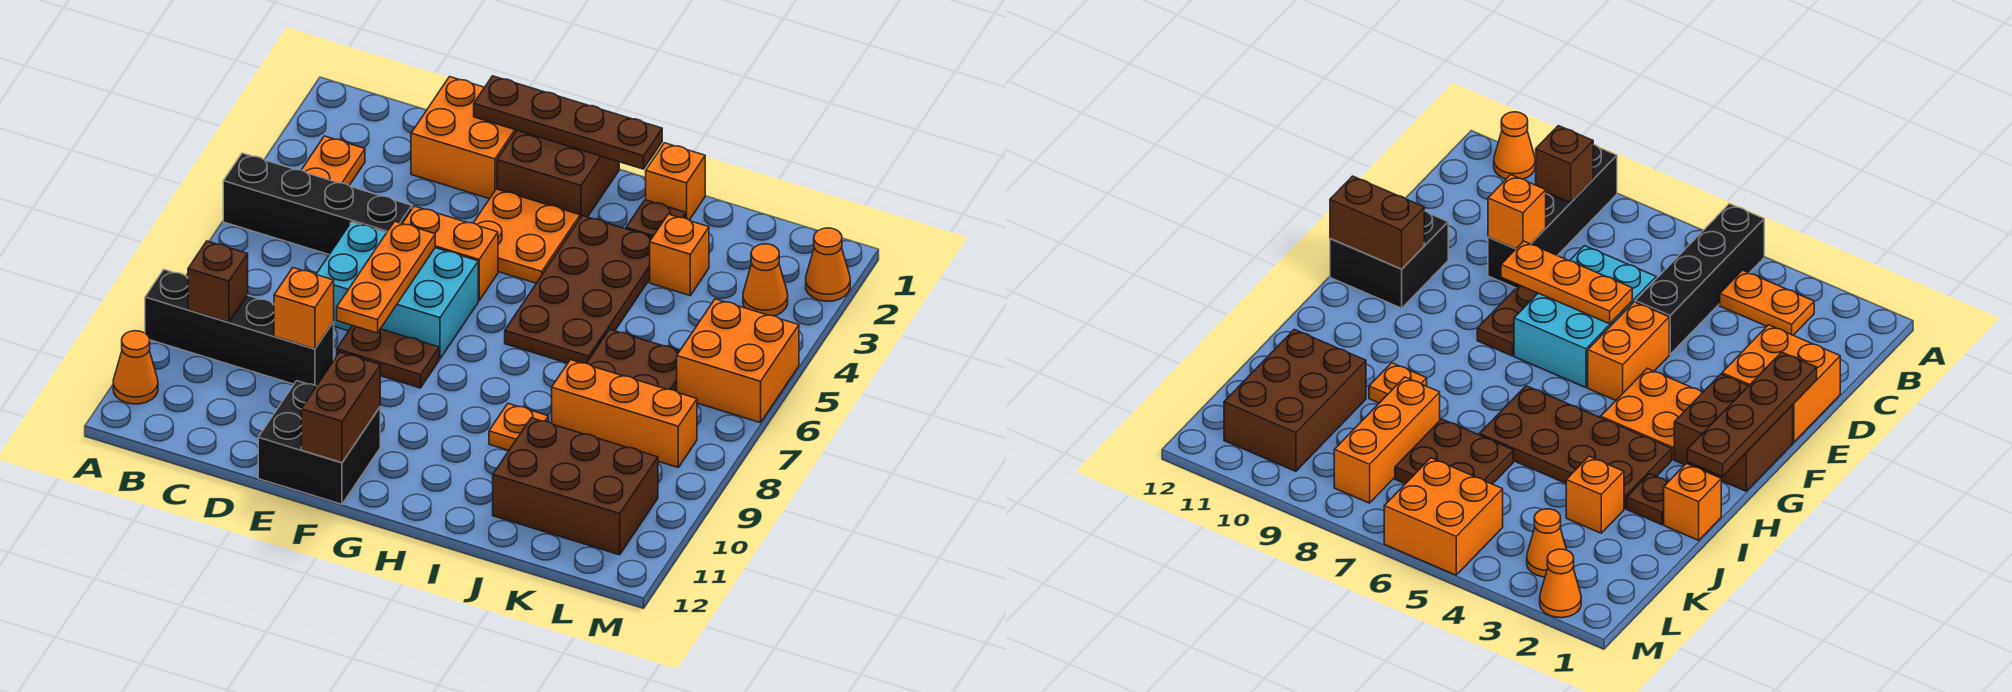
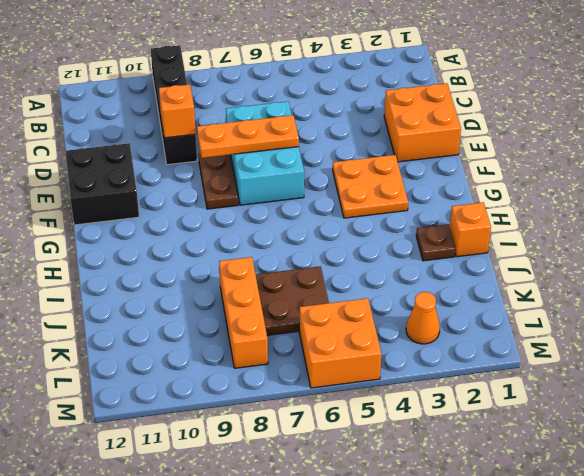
none -> black brick A5:D5 level 1
none -> orange cone A11 level 1
none -> orange plate B3:B4 level 1

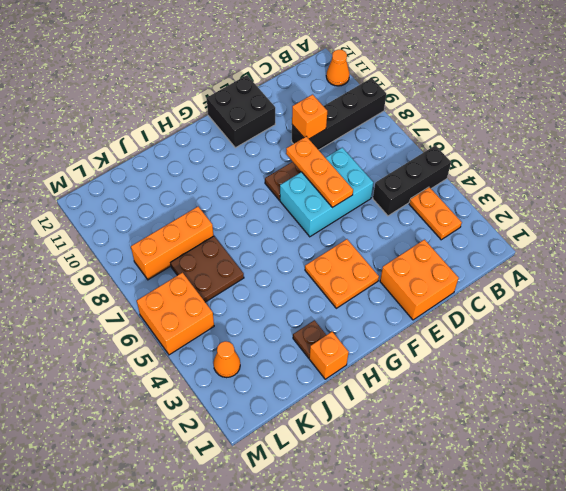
black brick A5:C5 level 1 -> black brick A5:D5 level 1
none -> orange brick E5:F5 level 1
none -> brown brick F1:G2 level 1
none -> brown plate H3:I6 level 1

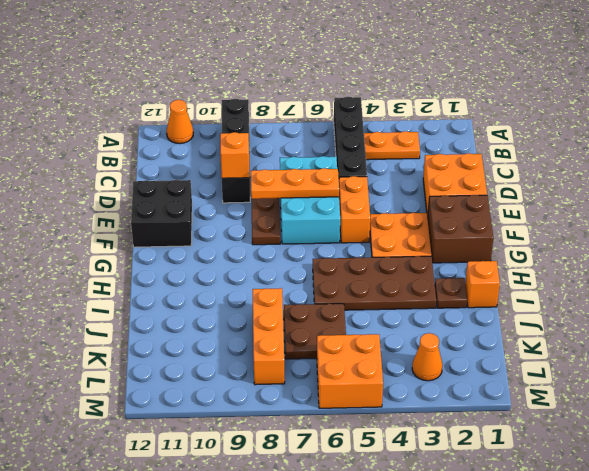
none -> orange plate I9 level 1
none -> orange brick J3 level 1
none -> brown brick J10:L11 level 1

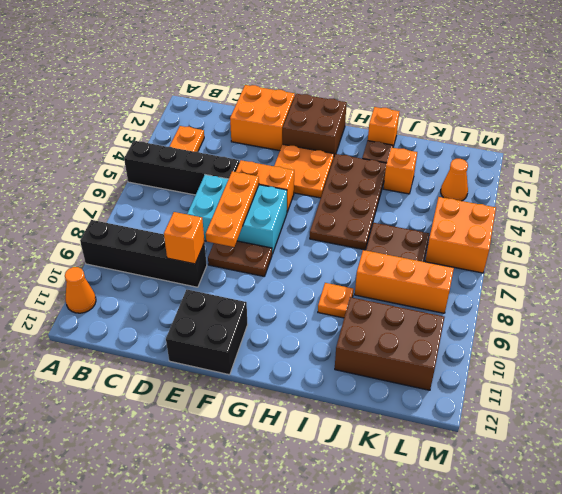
none -> orange cone M2 level 1
none -> brown brick B9 level 2
none -> brown plate E1:H1 level 2

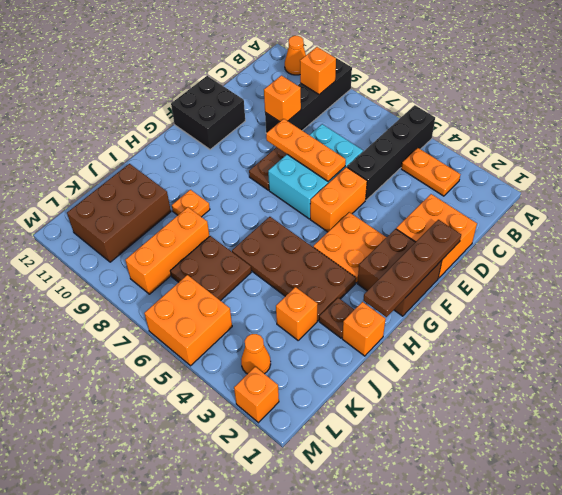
orange brick B9 level 2 -> brown brick B9 level 2
orange brick M2 level 1 -> orange cone M2 level 1
none -> brown brick F11:F12 level 2

